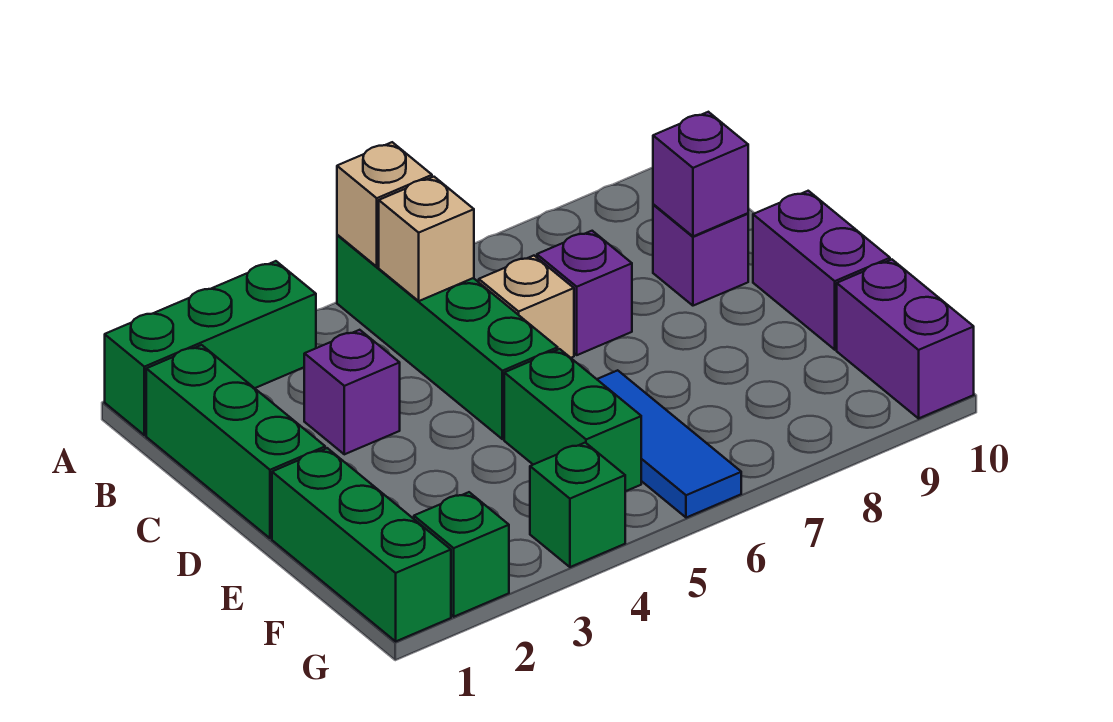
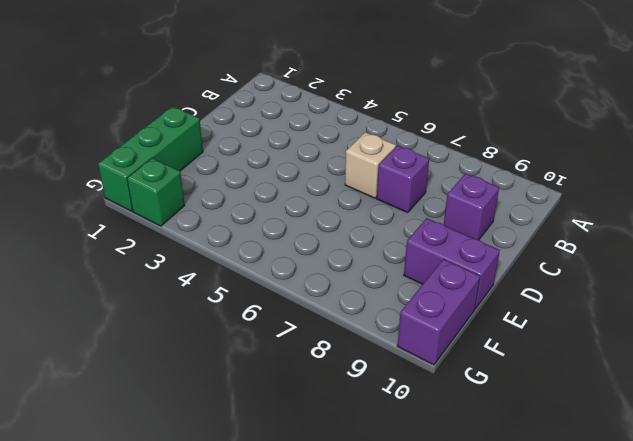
purple brick E9:E10 level 1 -> purple brick D10:E10 level 1
none -> green brick A1:A3 level 1
none -> green brick A5:D5 level 1
none -> green brick B1:D1 level 1

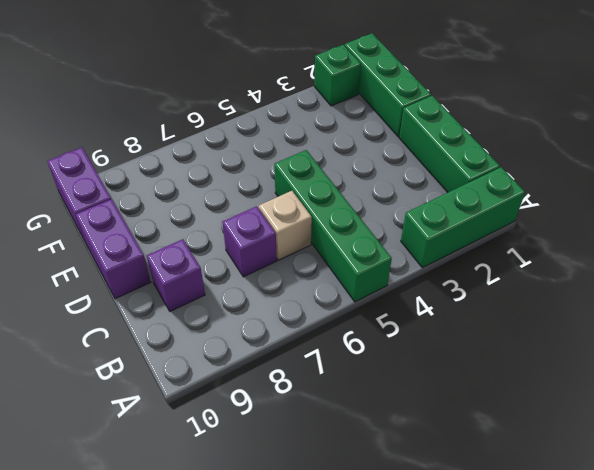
none -> purple brick C3 level 1
none -> green brick E5:F5 level 1
none -> blue tile E6:G6 level 1

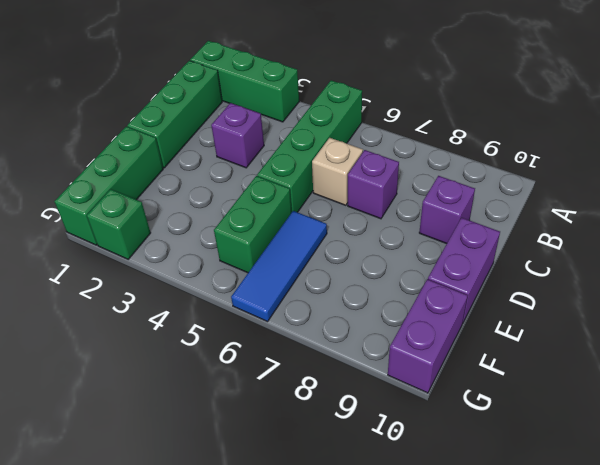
none -> green brick G4 level 1
none -> tan brick A5 level 2
none -> tan brick B5 level 2

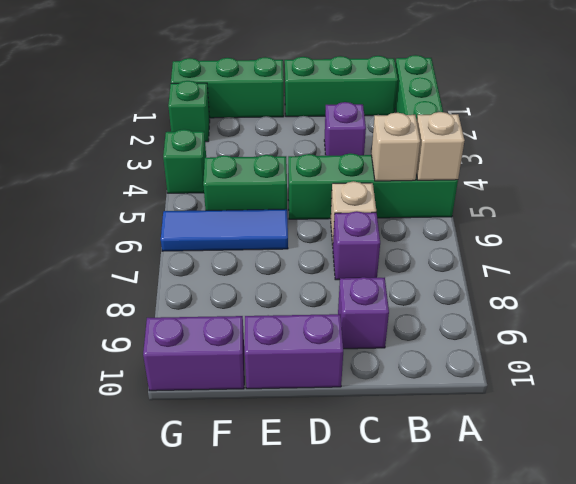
none -> purple brick C9 level 2

